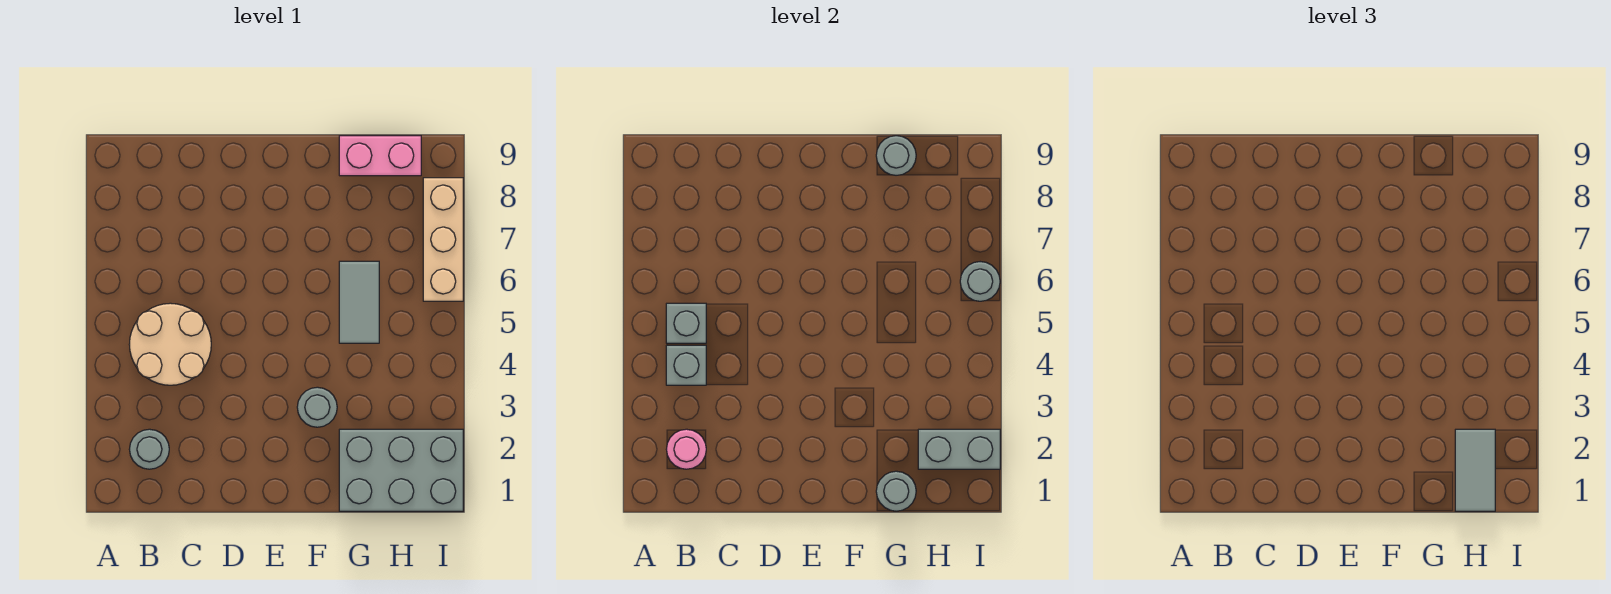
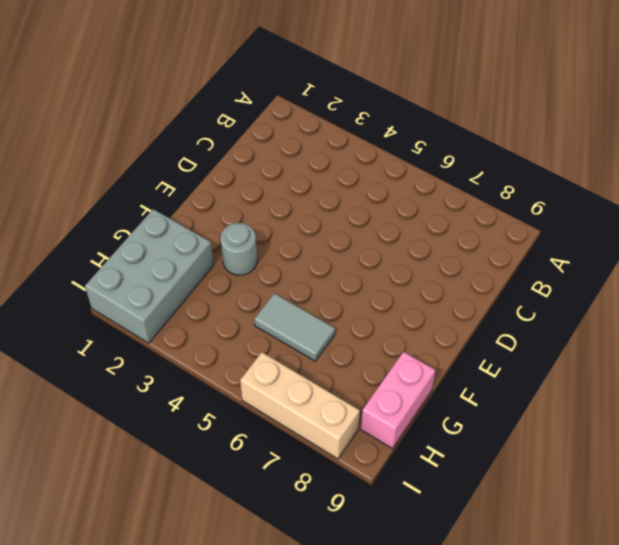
none -> grey round brick B2 level 1
none -> tan round brick B4:C5 level 1
none -> pink round brick B2 level 2

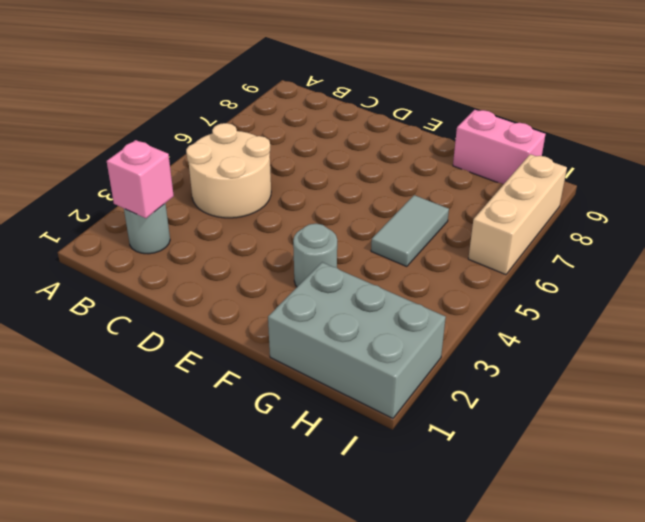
pink brick B2 level 2 -> pink round brick B2 level 2
none -> grey brick B4 level 2
none -> grey brick B5 level 2
none -> grey round brick G1 level 2

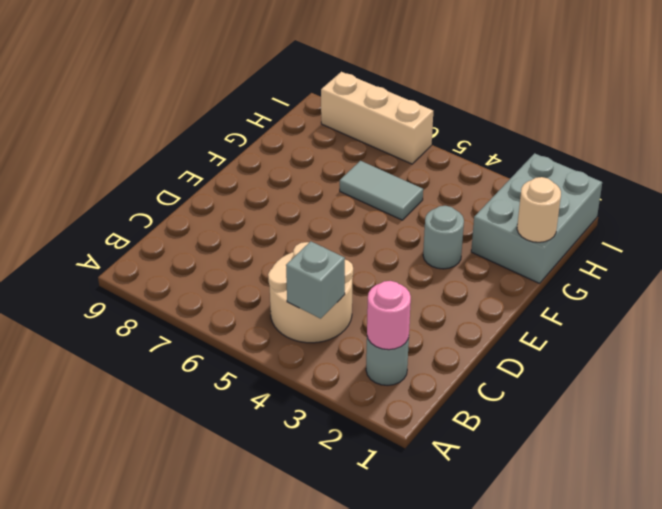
tan round brick G1 level 2 -> grey round brick G1 level 2
none -> pink brick G9:H9 level 1
none -> grey brick B5 level 2
none -> grey round brick G9 level 2

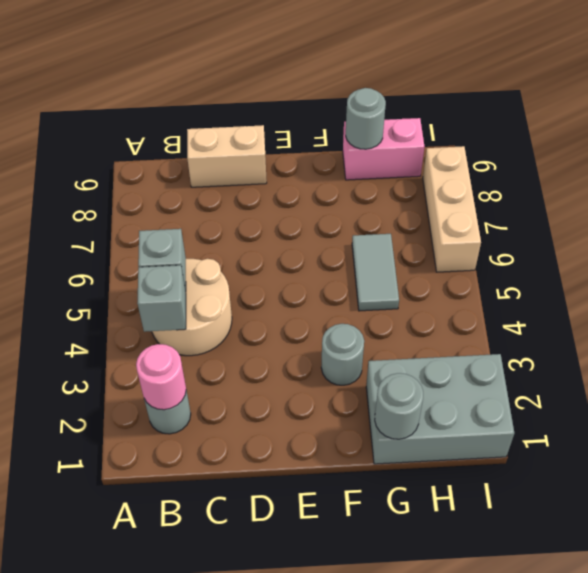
tan brick C9:D9 level 1 -> none
none -> grey brick H2:I2 level 2
none -> grey round brick I6 level 2
none -> grey tile H1:H2 level 3

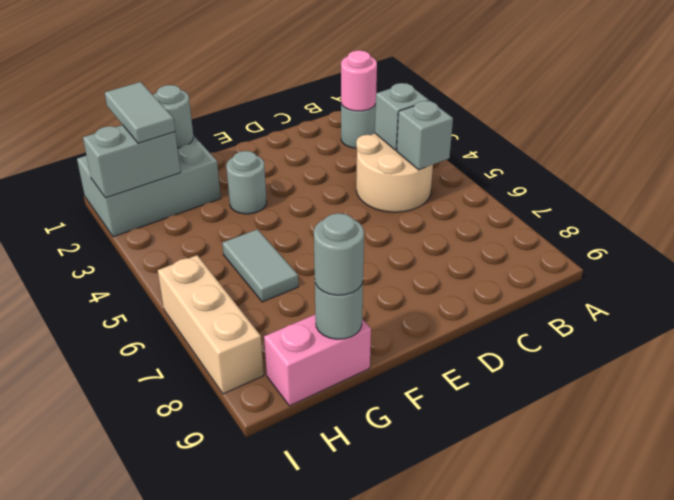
grey round brick G9 level 3 -> grey round brick I6 level 2

